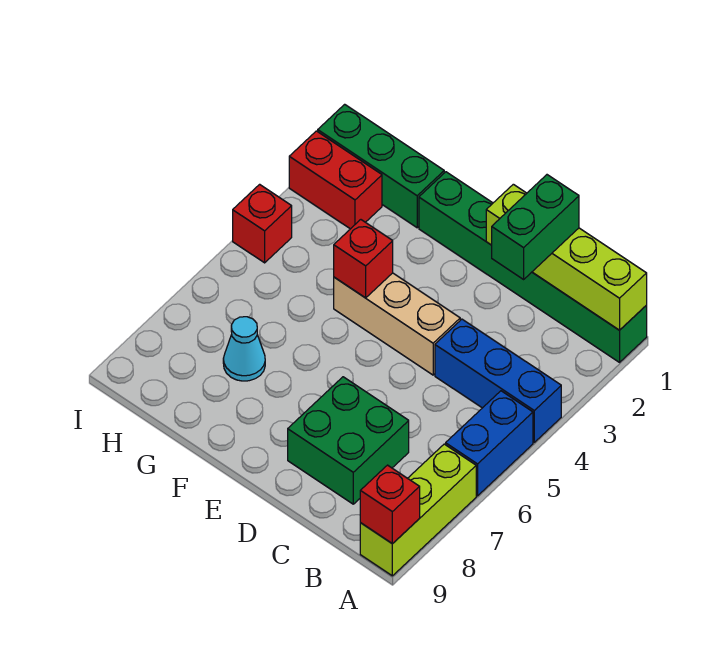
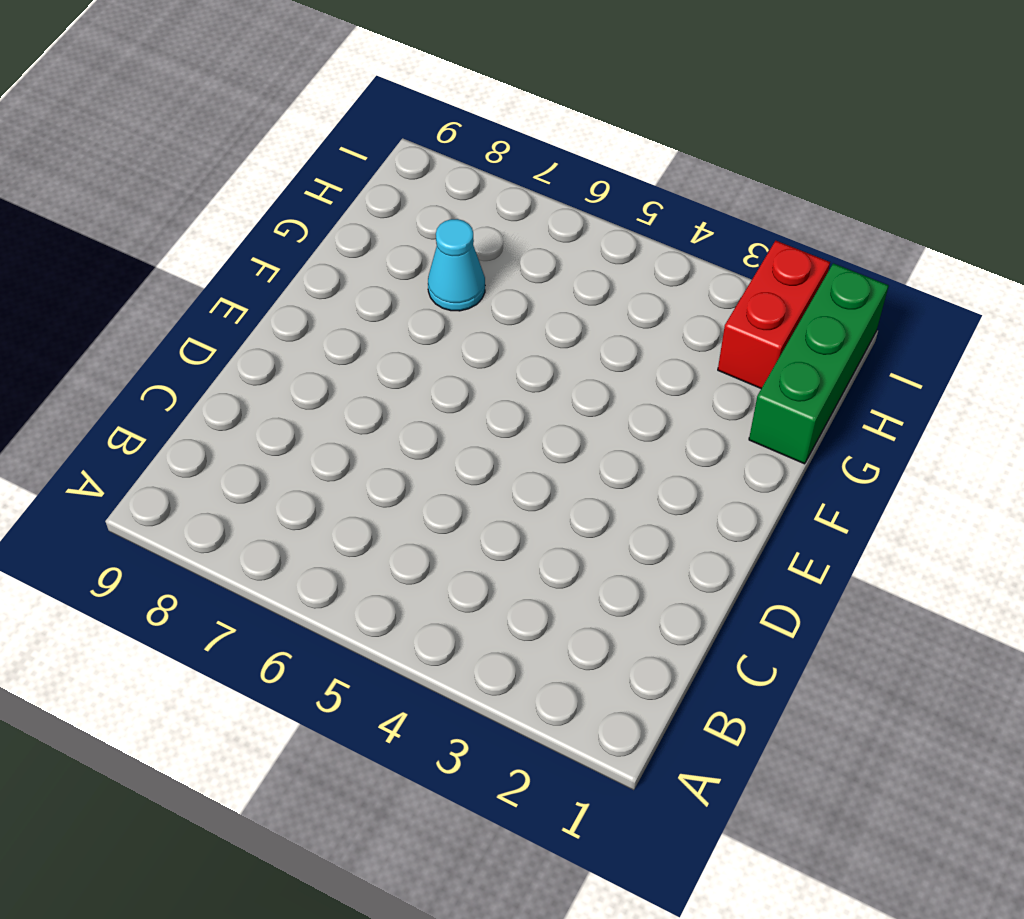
none -> green brick A1:F1 level 1
none -> blue brick A4:C4 level 1
none -> blue brick A5:A6 level 1

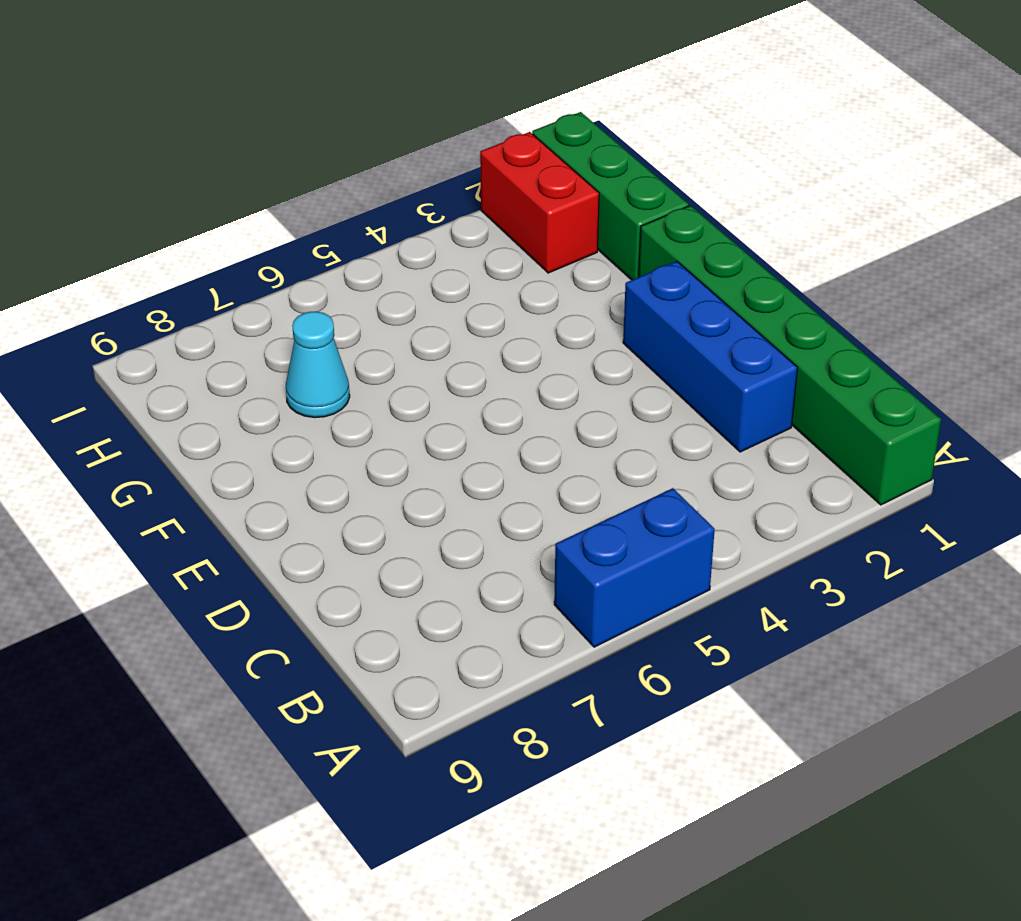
blue brick C2:E2 level 1 -> blue brick A4:C4 level 1
none -> lime brick A7:A9 level 1
none -> green brick C7:D8 level 1
none -> tan brick D4:F4 level 1

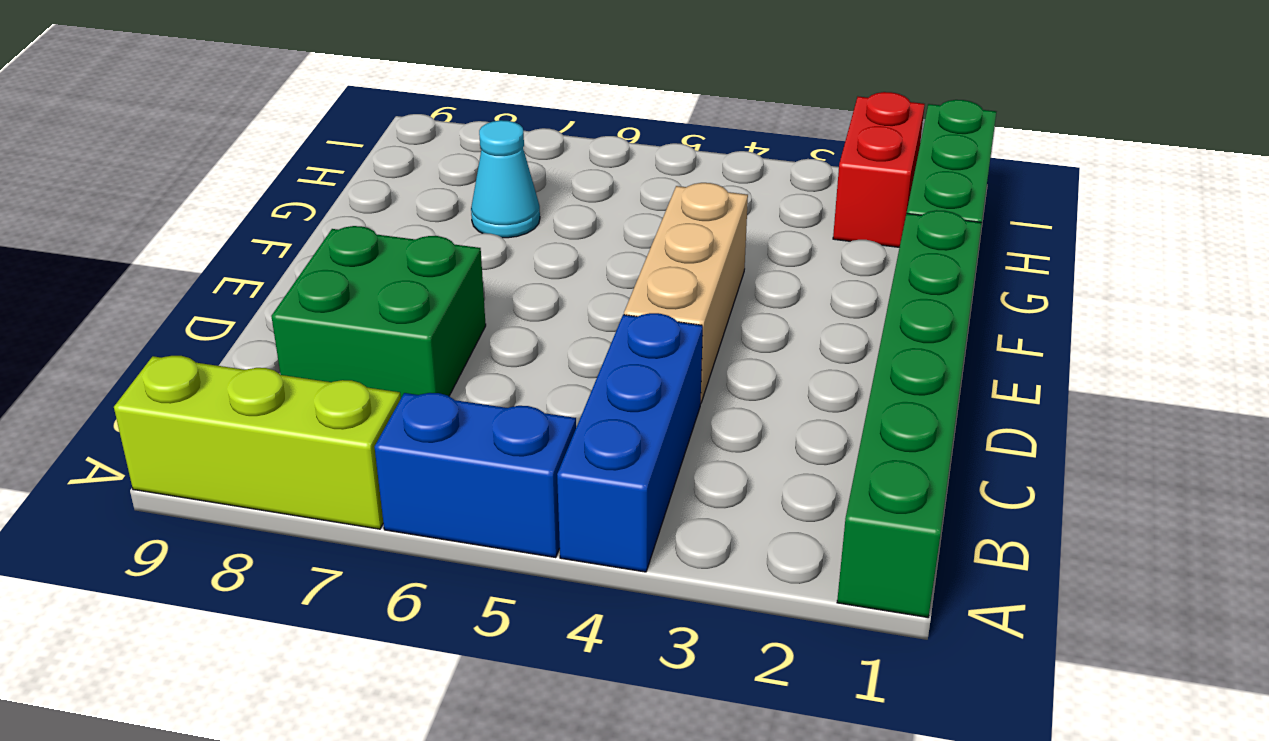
none -> red brick I4 level 1
none -> lime brick A1:D1 level 2
none -> red brick A9 level 2

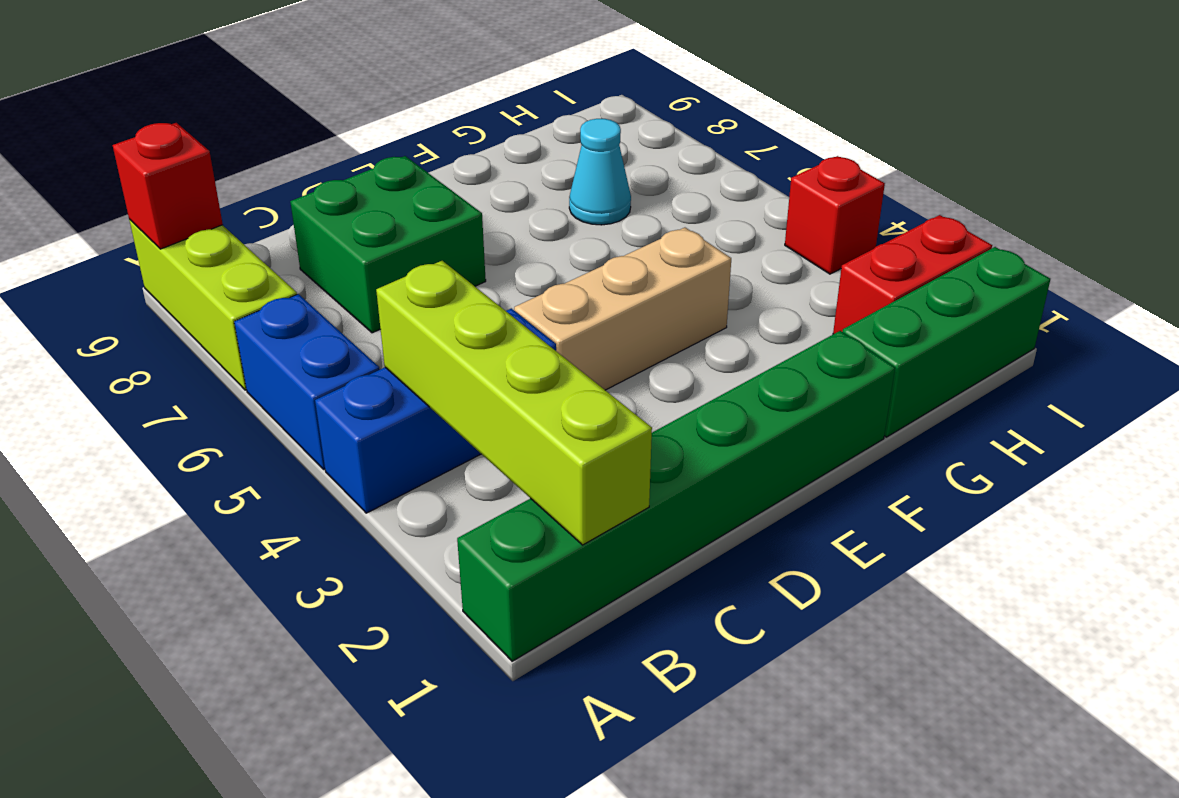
lime brick B1:B4 level 2 -> lime brick A1:D1 level 2
none -> red brick F4 level 2
none -> green brick C1:C2 level 3

